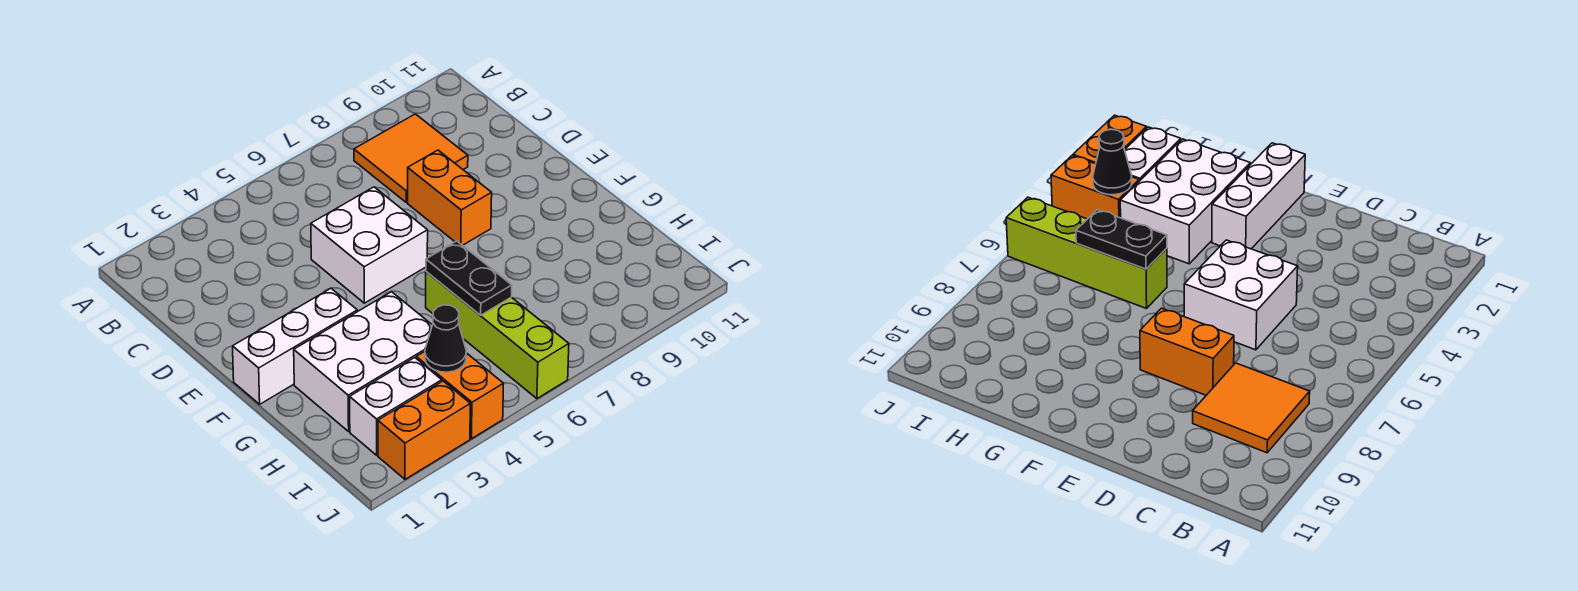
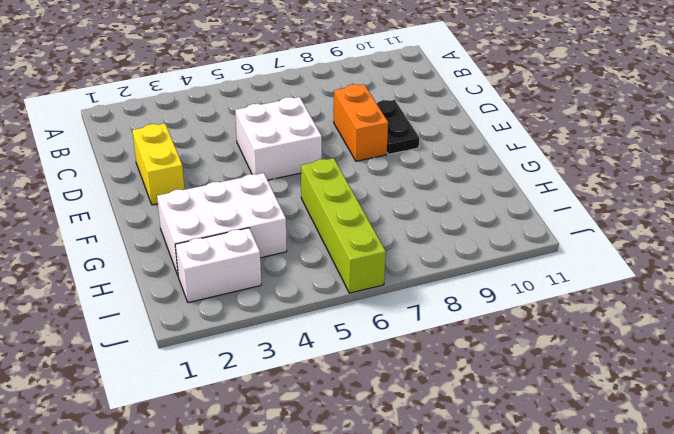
yellow brick D2:E2 level 1 -> none
black plate D9:E9 level 1 -> black plate G6:H6 level 2
none -> orange tile B8:C9 level 1
none -> white brick F1:F3 level 1

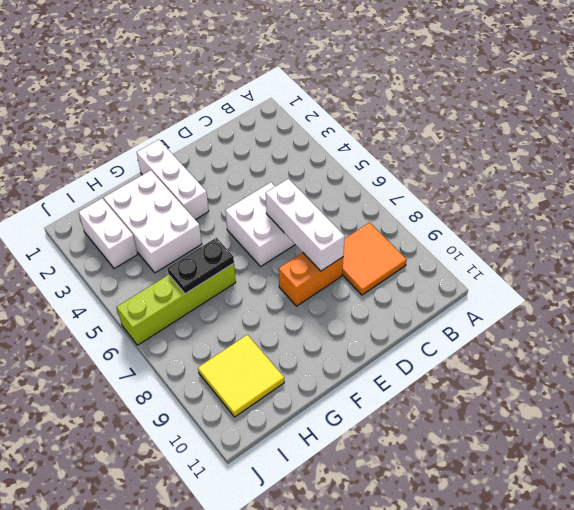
white brick D6:D8 level 2 -> none
yellow tile H9:I10 level 1 -> none
none -> orange brick I4:J4 level 1
none -> orange brick J2:J3 level 1

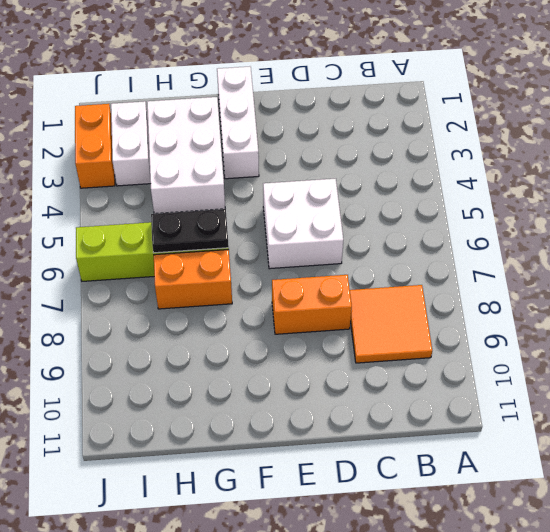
orange brick G7:H7 level 1 -> orange brick I4:J4 level 1
none -> black cone I4 level 2

